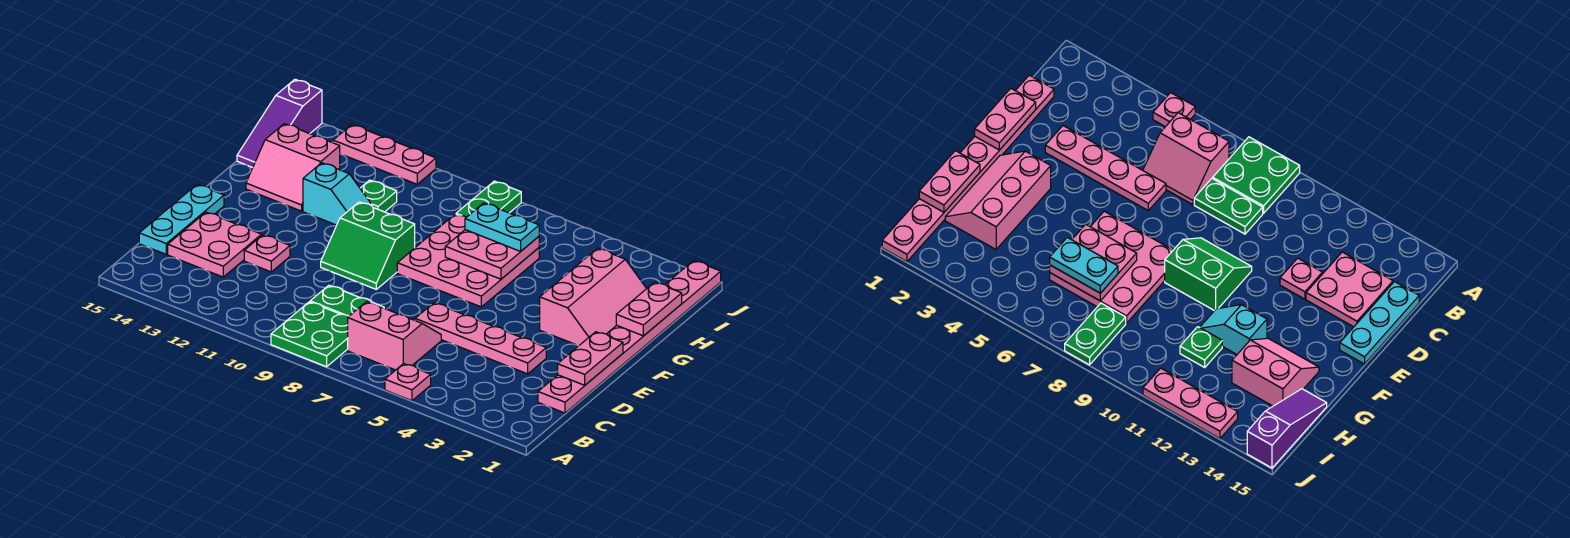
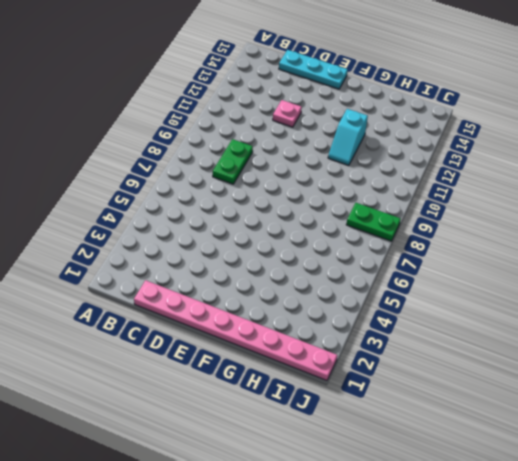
none -> pink plate A5 level 1
none -> green plate A8:B9 level 1
none -> pink slope B6:C7 level 1 top B

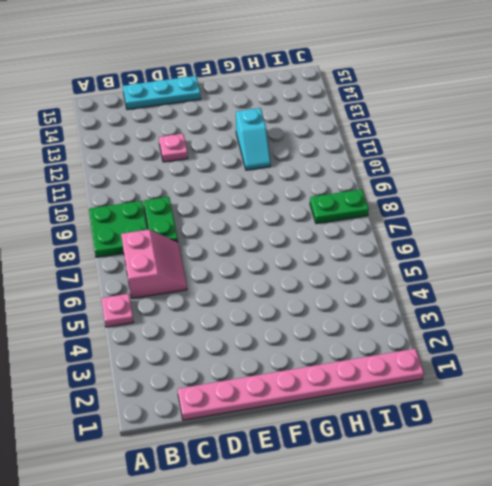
none -> pink plate C13:D14 level 1
none -> pink plate D3:D6 level 1
none -> green slope E9:F10 level 1 top F

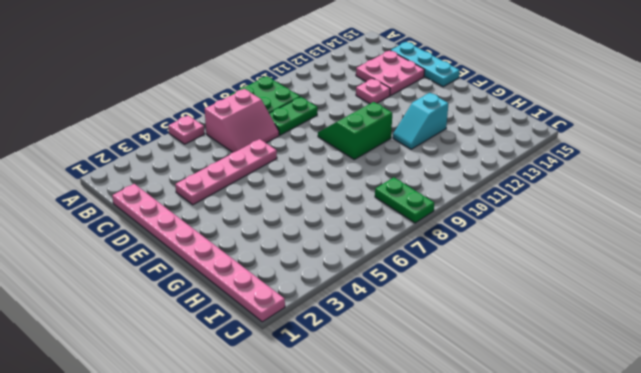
none -> pink slope F2:H3 level 1 top 3
none -> pink plate F6:H8 level 1
none -> pink slope G13:H14 level 1 top H

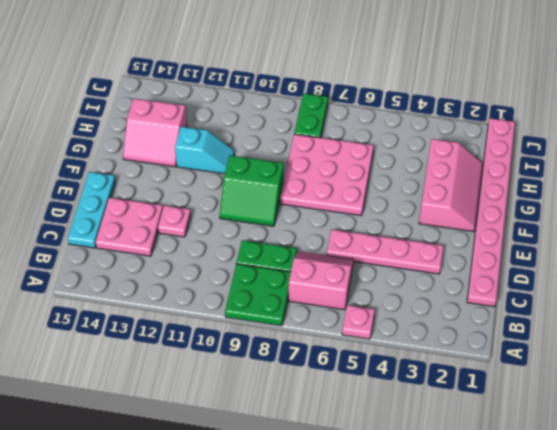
none -> green plate H11 level 1
none -> purple slope H15:J15 level 1 top J
none -> pink plate J11:J13 level 1

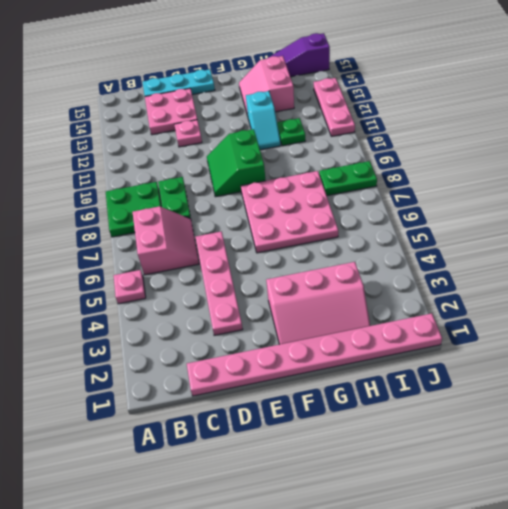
none -> pink plate D1:E1 level 2
none -> pink plate G1:H1 level 2
none -> pink plate G6:H7 level 2

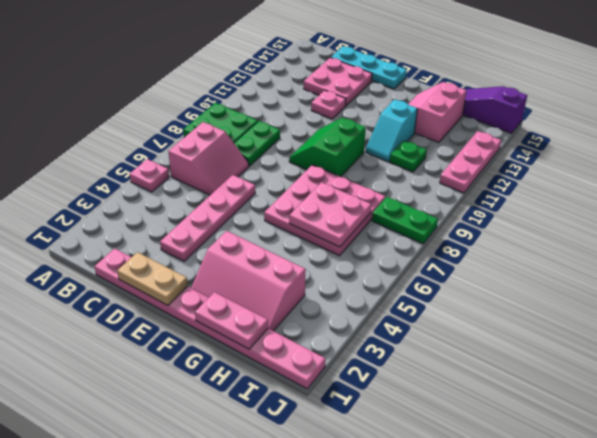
tan plate D1:E1 level 2 -> pink plate D1:E1 level 2
none -> cyan plate H6:H7 level 3

